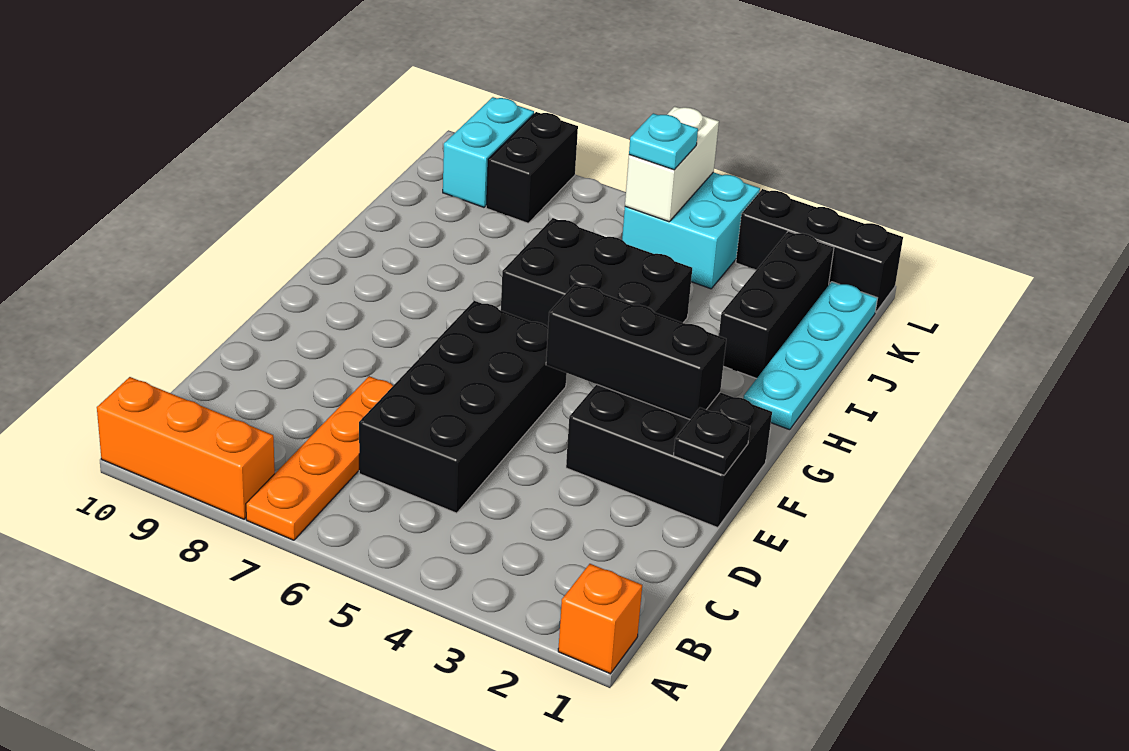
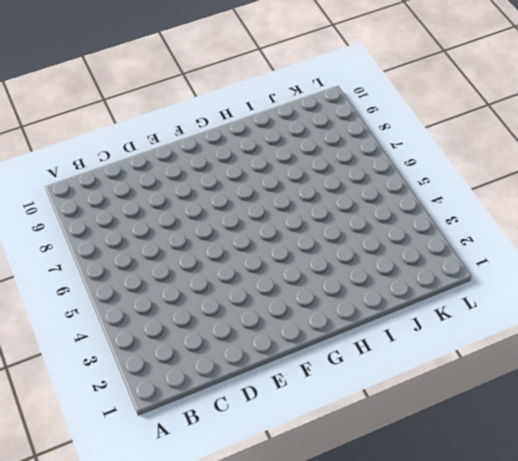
none -> orange brick A1 level 1
none -> orange plate A7:D7 level 1
none -> orange brick A8:A10 level 1

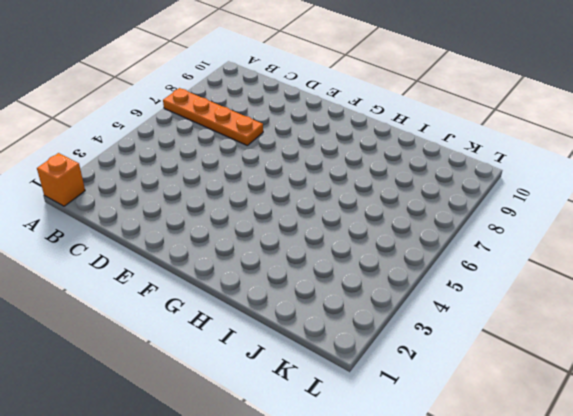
none -> orange brick A8:A10 level 1
none -> black brick C5:F6 level 1
none -> black brick E1:F3 level 1

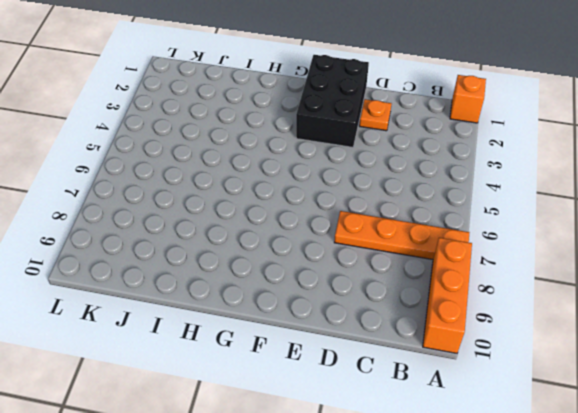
orange plate D2 level 1 -> none
none -> black brick C5:F6 level 1
none -> cyan plate H1:K1 level 1
none -> black brick H4:I6 level 1

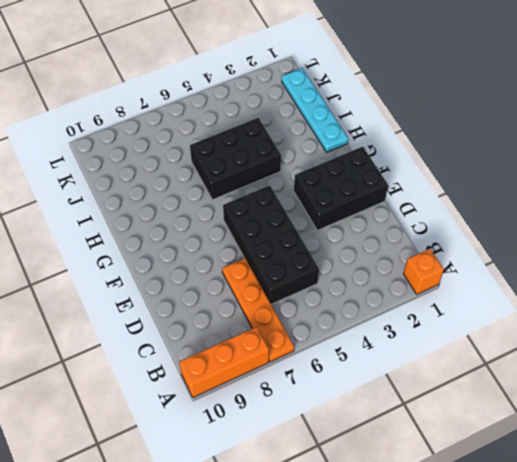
none -> black brick I2:K2 level 1
none -> cyan brick K4:L5 level 1
none -> black brick K8:L8 level 1

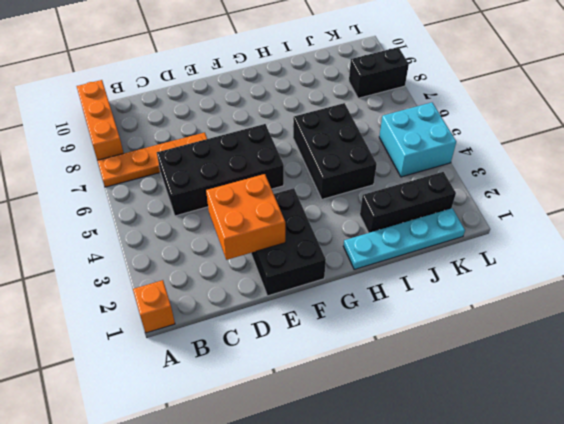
orange brick D2:E3 level 2 -> none
none -> cyan brick K9:L9 level 1
none -> black brick L1:L3 level 1
none -> black plate E1 level 2

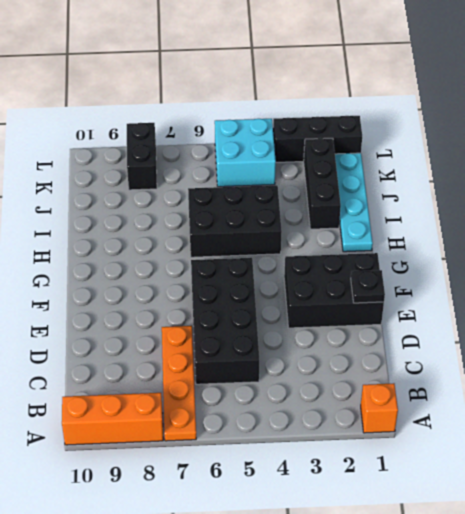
none -> cyan brick K9:L9 level 1
none -> black brick F2:F4 level 2
none -> white brick K5:L5 level 2

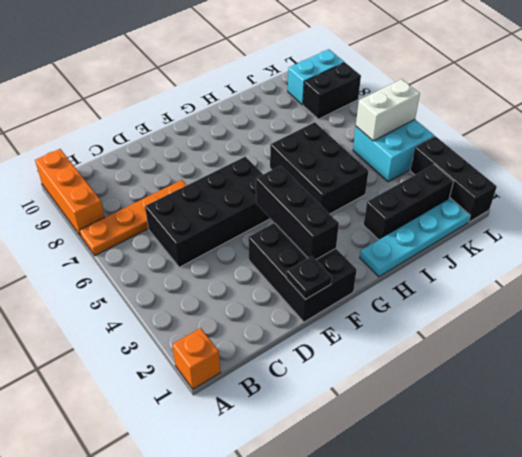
none -> cyan plate K5 level 3

